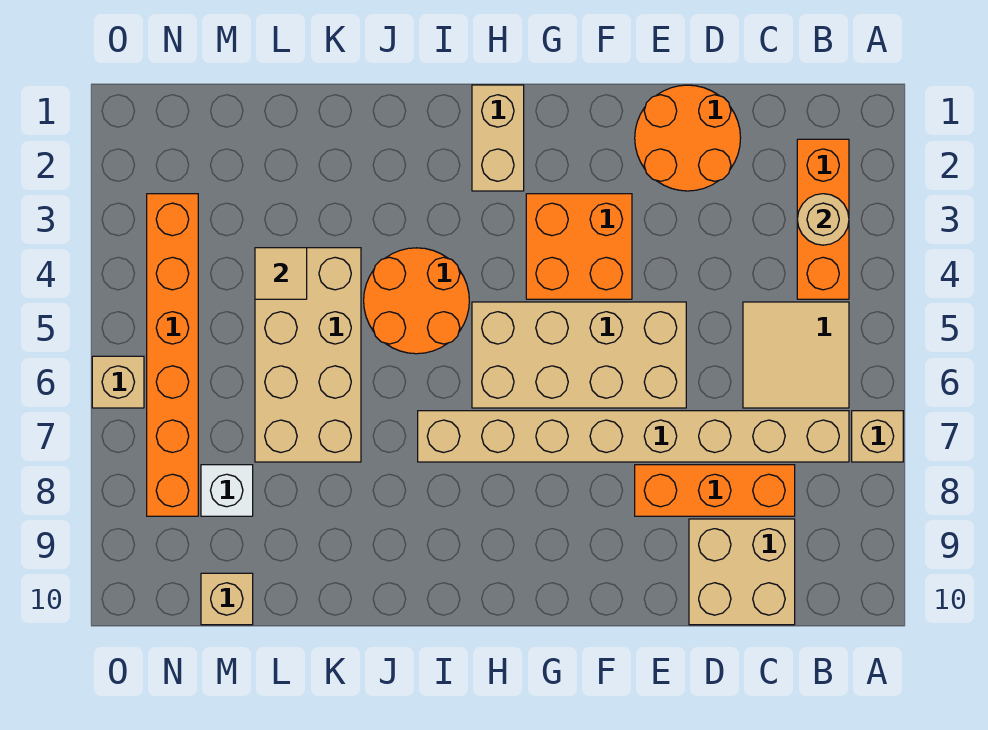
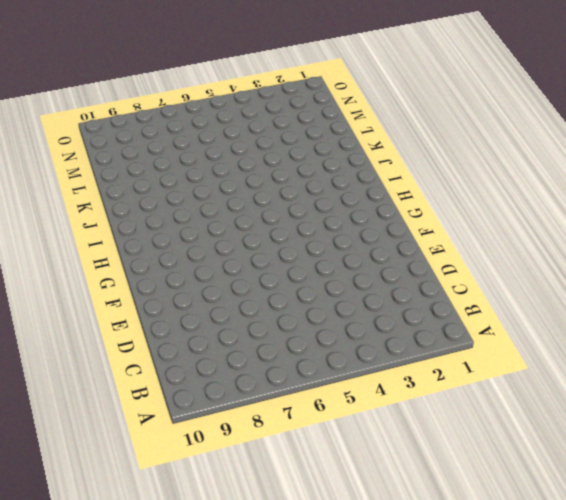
none -> tan brick A7 level 1
none -> orange brick B2:B4 level 1
none -> tan tile B5:C6 level 1

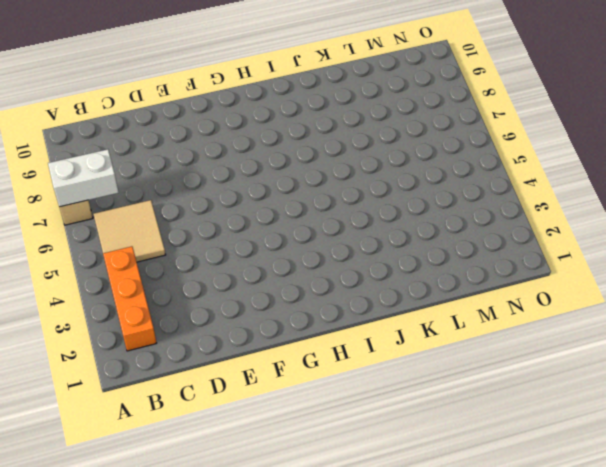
white brick A7:B7 level 2 -> none
none -> tan brick B7:I7 level 1
none -> orange brick C8:E8 level 1
none -> tan brick C9:D10 level 1

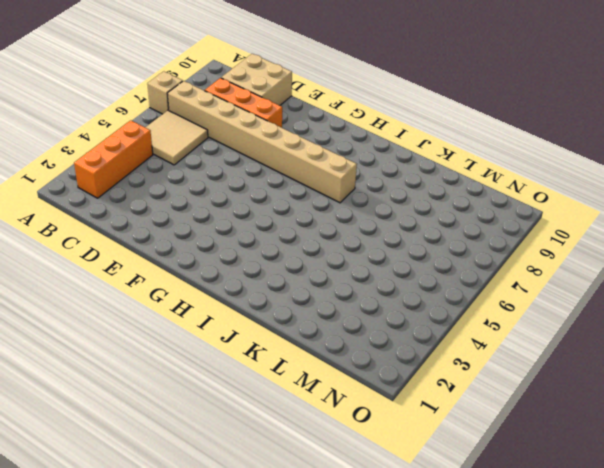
none -> orange round brick D1:E2 level 1
none -> tan brick E5:H6 level 1
none -> orange brick F3:G4 level 1

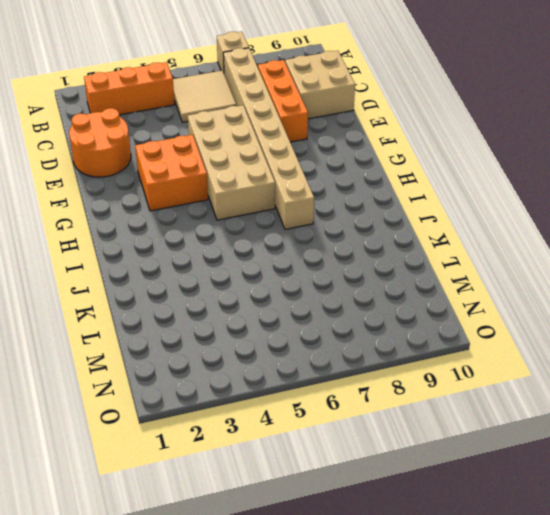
none -> tan brick H1:H2 level 1
none -> orange round brick I4:J5 level 1
none -> tan brick K4:L7 level 1

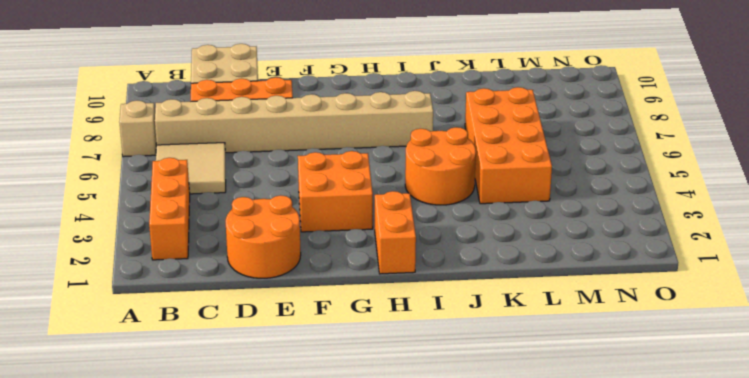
orange brick H1:H2 level 1 -> tan brick H1:H2 level 1
orange brick K4:L7 level 1 -> tan brick K4:L7 level 1
none -> tan brick E5:H6 level 1
none -> white brick M8 level 1
none -> tan brick M10 level 1

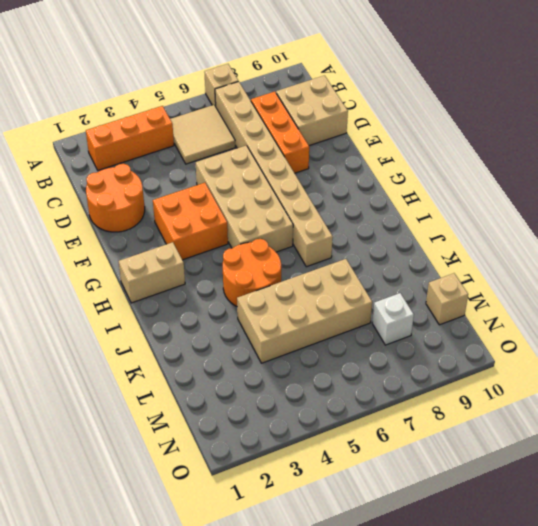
none -> orange brick N3:N8 level 1
none -> tan brick O6 level 1
none -> tan round brick B3 level 2

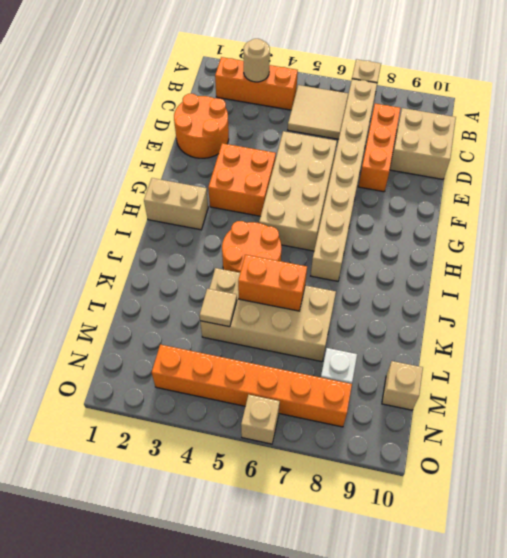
orange brick K5:K6 level 2 -> none

